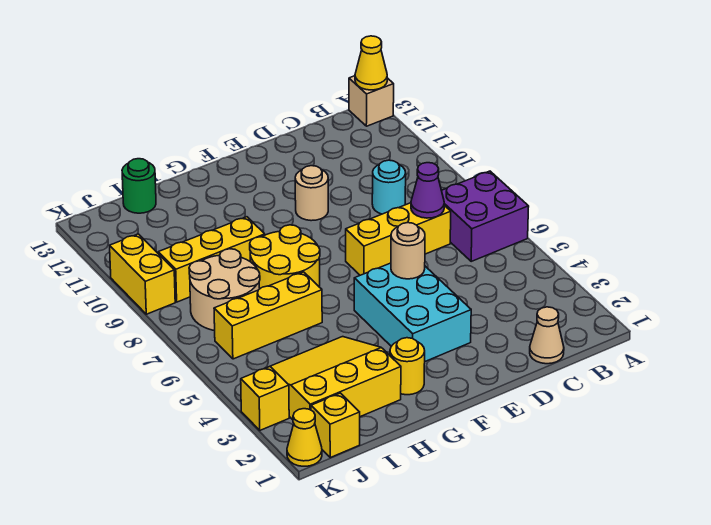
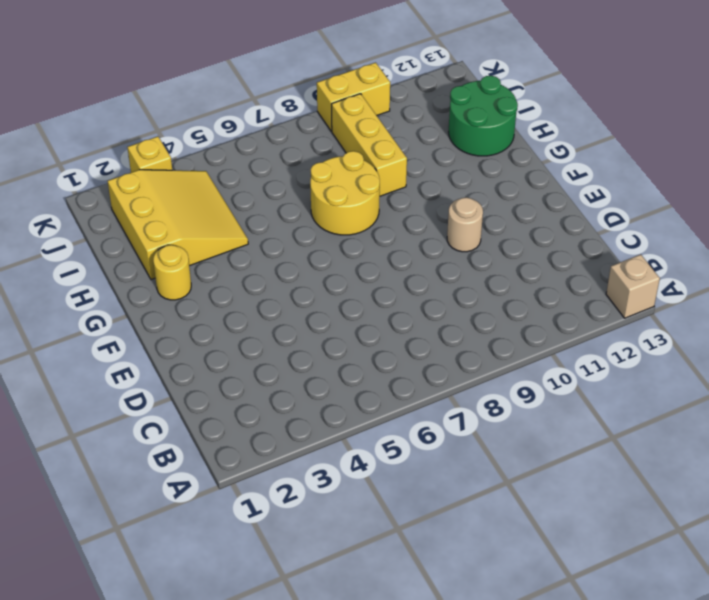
green round brick H12:I13 level 1 -> green round brick I13 level 1
none -> purple brick A6:B7 level 1
none -> tan cone C1 level 1
none -> yellow brick C7:E7 level 1

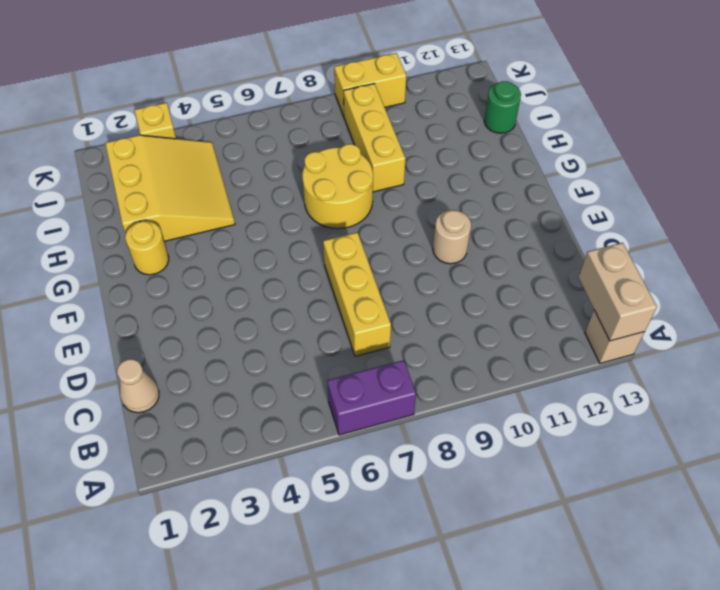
purple brick A6:A7 level 1 -> purple brick A6:B7 level 1
tan brick A13:B13 level 2 -> yellow cone A13 level 2
none -> cyan round brick C9 level 1
none -> cyan brick E3:F5 level 1
none -> yellow brick H6:J6 level 1

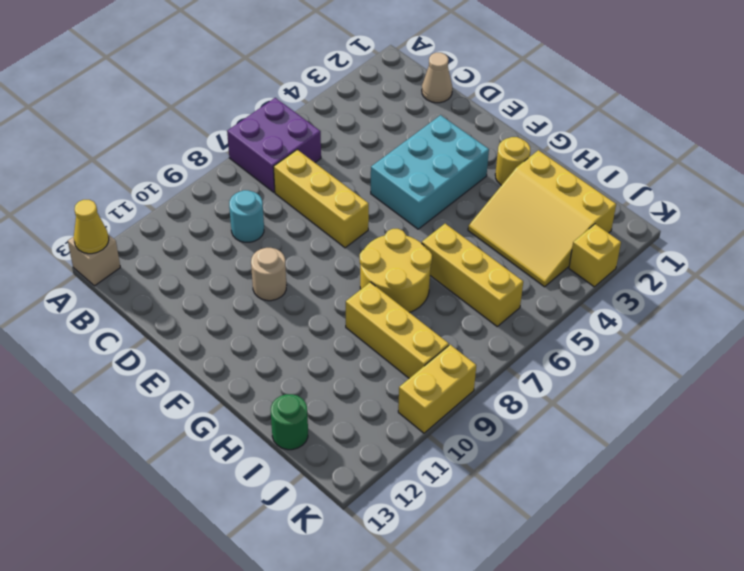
none -> tan round brick I7:J8 level 1
none -> yellow brick J1 level 1
none -> yellow cone K1 level 1

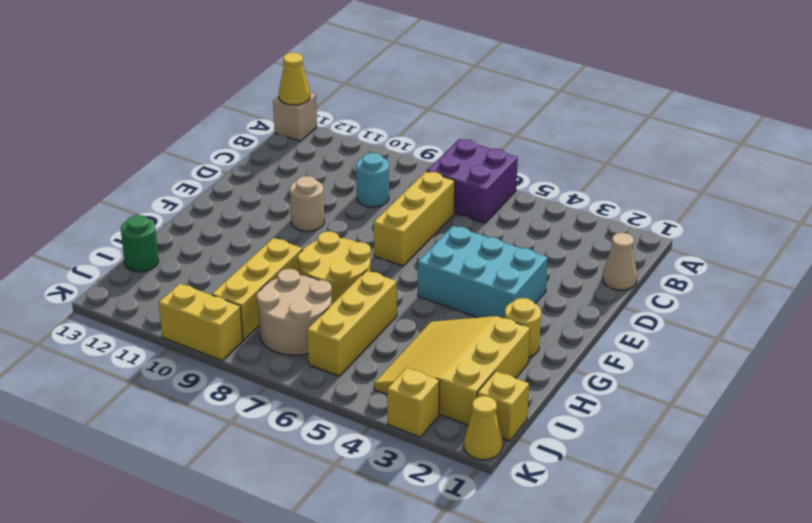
none -> purple cone C7 level 2
none -> tan round brick E5 level 2

